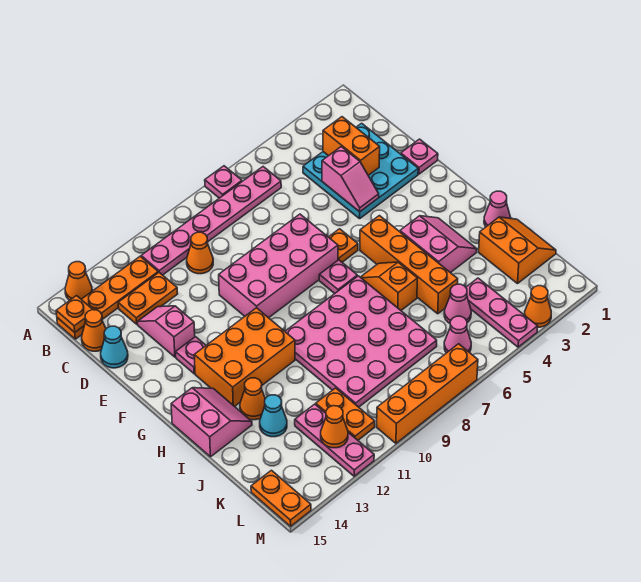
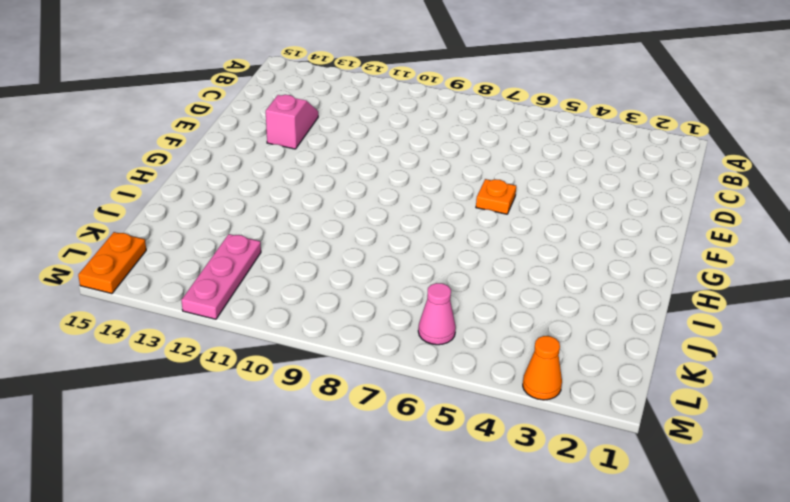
none -> pink plate A7 level 1
none -> orange cone A14 level 1
none -> pink plate B6:B11 level 1
none -> orange plate B12:B15 level 1

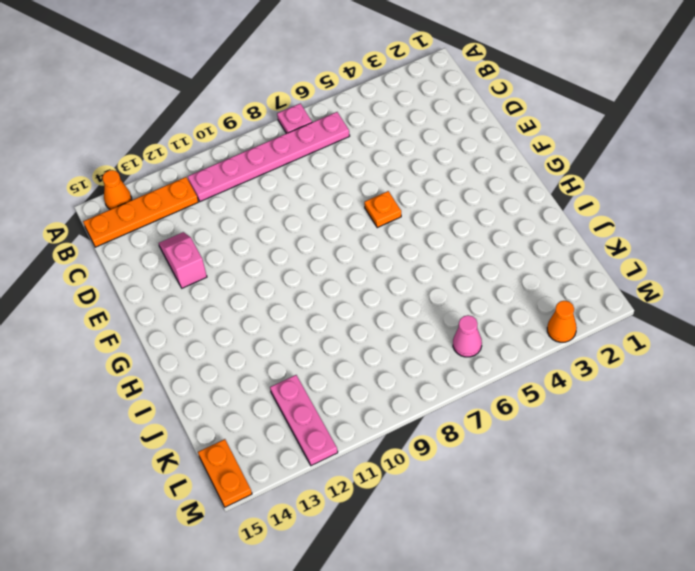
none -> cyan plate C2:E4 level 1
none -> orange cone C10 level 1
none -> orange plate C12:C13 level 1
none -> orange cone C15 level 1

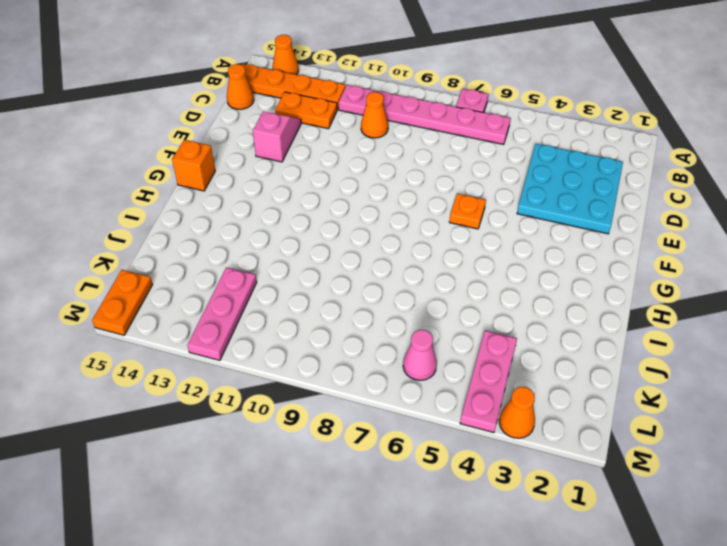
orange brick G15 level 1 -> none
none -> cyan cone D15 level 1
none -> pink plate E1 level 1
none -> pink brick E7:F10 level 1
none -> pink plate F13 level 1

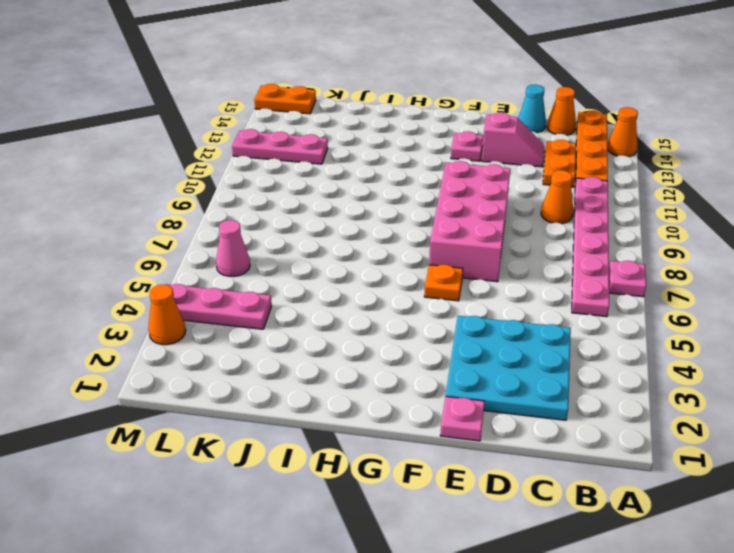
none -> orange brick G5:J5 level 1
none -> pink plate G7 level 1
none -> orange brick G11:H13 level 1
none -> pink slope H3:I4 level 1 top 4

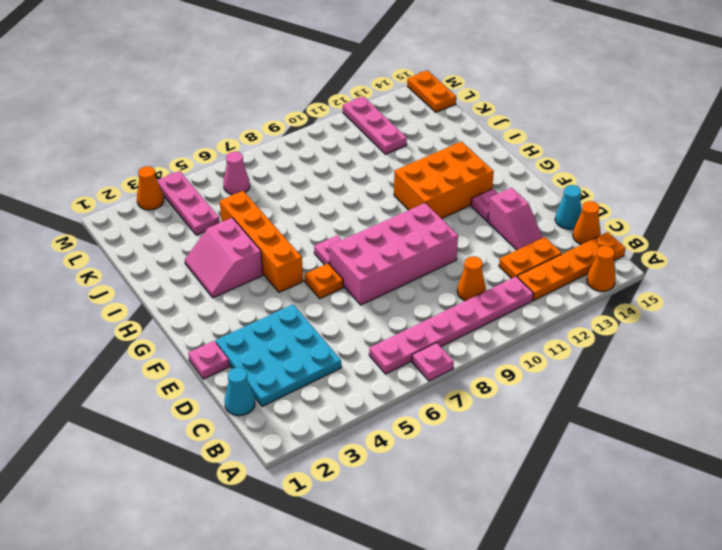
cyan cone C1 level 1 -> cyan cone J13 level 1
none -> orange slope H6:I6 level 1 top I
none -> pink plate H7:K10 level 1
none -> pink slope H14:I15 level 1 top 15
none -> pink cone I1 level 1

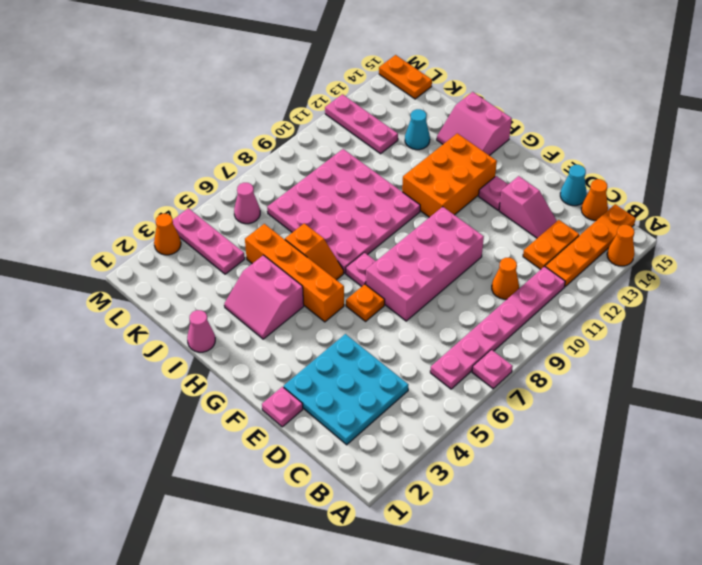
none -> orange cone I13 level 1
none -> orange slope J1:K2 level 1 top 2
none -> pink cone K5 level 1
none -> orange plate K11:L11 level 1

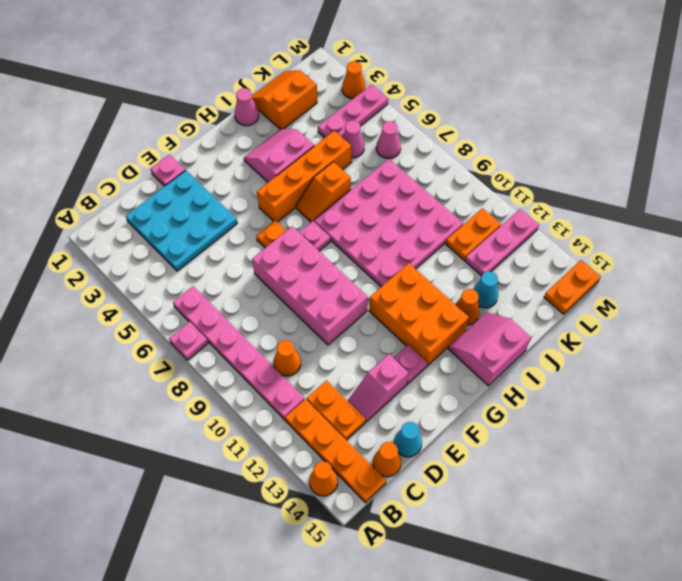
none -> orange brick M7:M10 level 1
none -> orange plate B15 level 2
none -> orange brick C3:D3 level 2
none -> pink slope D4:E4 level 2 top D

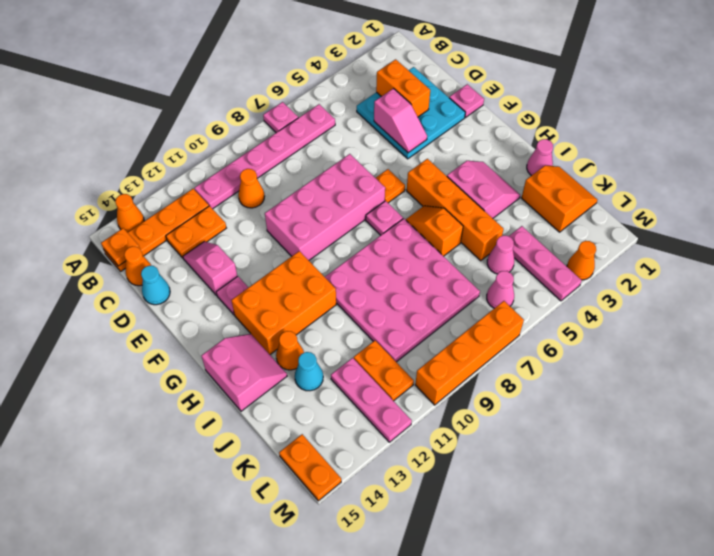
none -> orange cone L12 level 2

